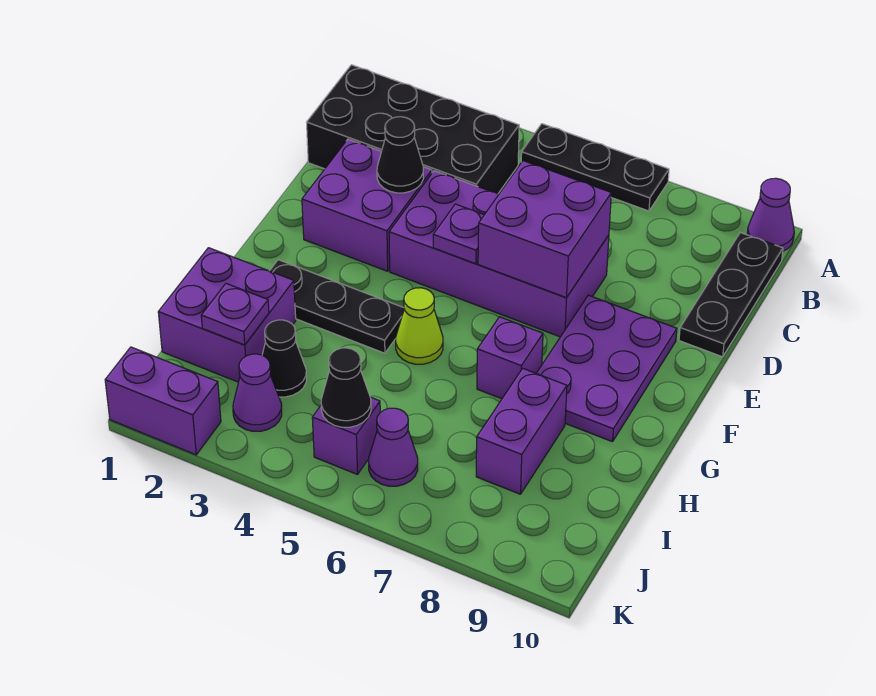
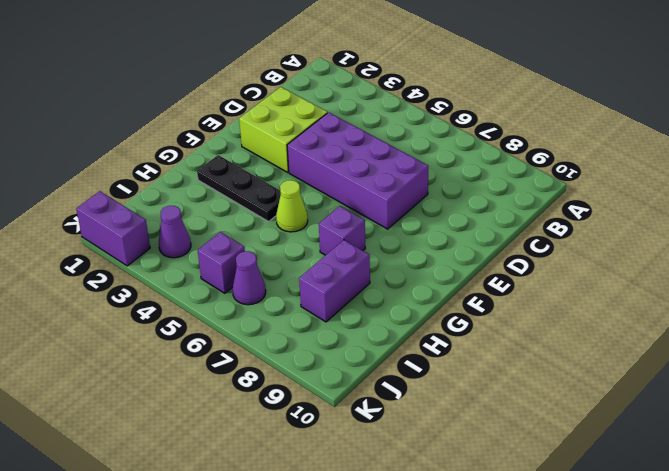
lime brick D2:E3 level 1 -> purple brick D2:E3 level 1
none -> black plate A5:A7 level 1
none -> purple cone A10 level 1
none -> black brick B1:C4 level 1

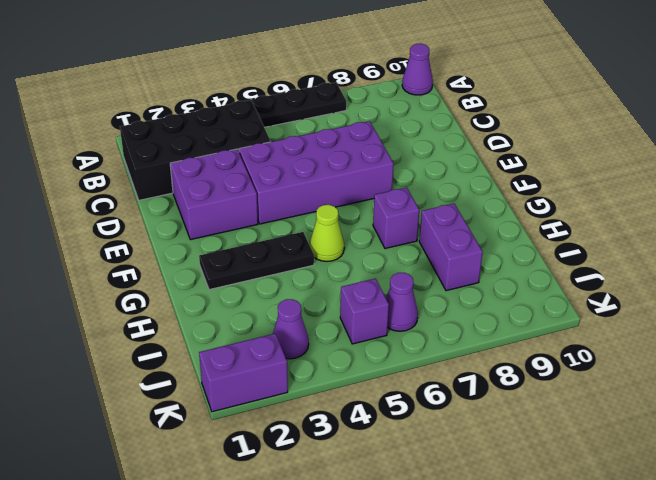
none -> black plate B10:D10 level 1
none -> purple plate E8:G9 level 1
none -> purple brick H1:I2 level 1

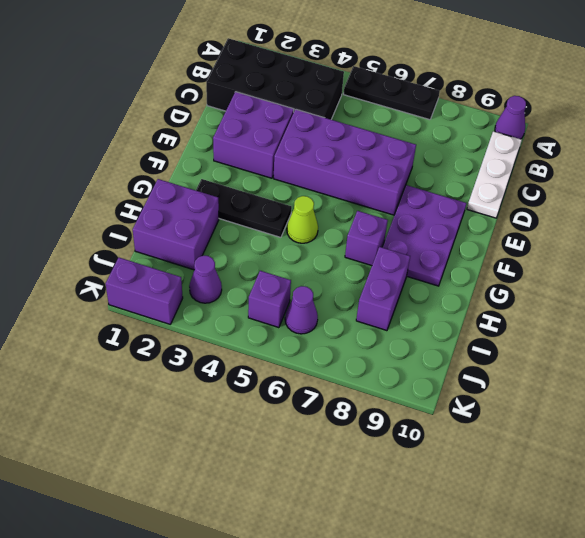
white plate B10:D10 level 1 -> black plate B10:D10 level 1
none -> black cone I3 level 1
none -> black cone D3 level 2
none -> purple brick D6:E7 level 2

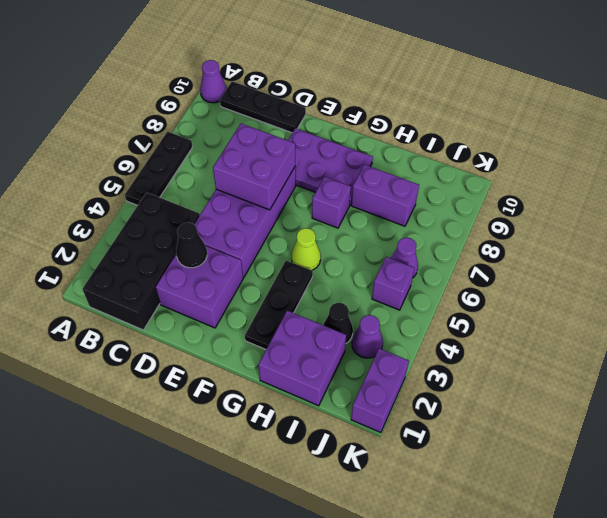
none -> purple plate E5 level 2
none -> purple plate I2 level 2
none -> black cone J5 level 2

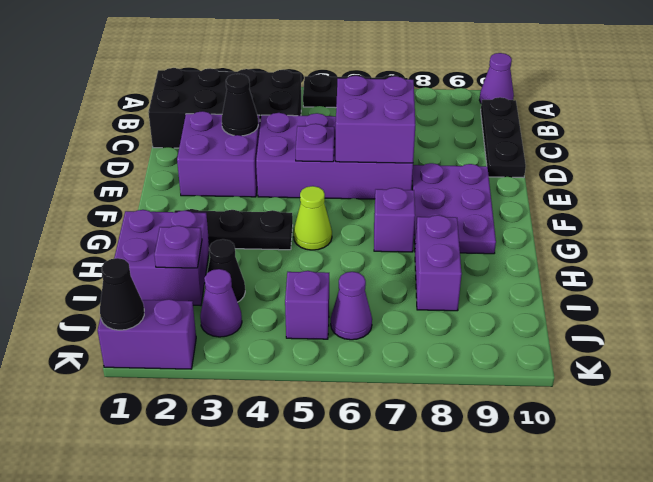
black cone K1 level 2 -> black cone J5 level 2

